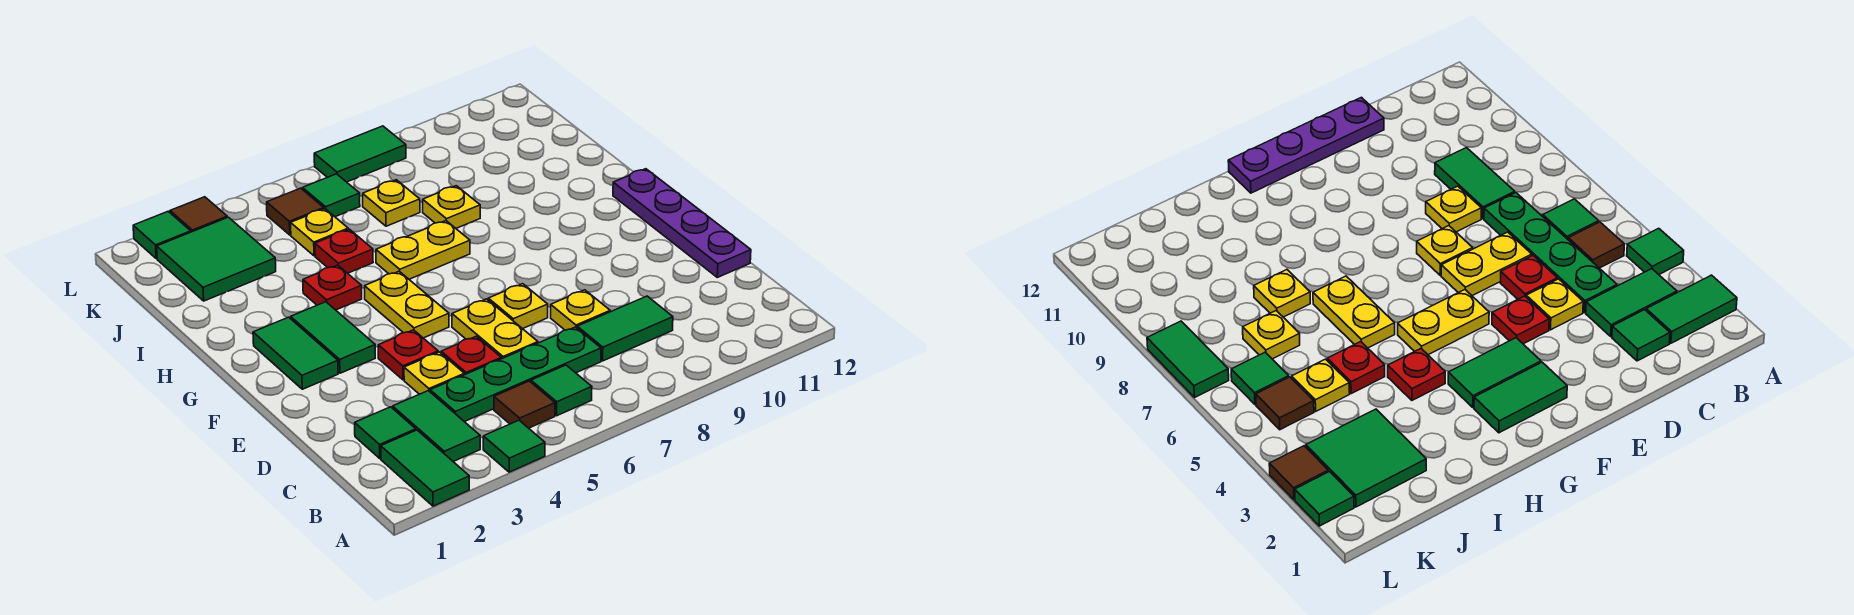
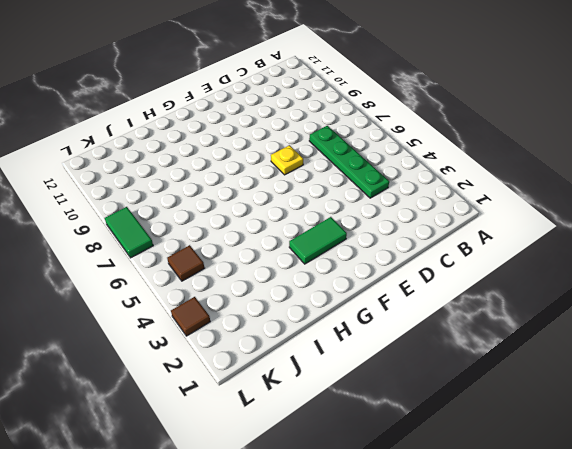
none -> green tile A2:B2 level 1
none -> green tile A4 level 1
none -> green tile B3:C3 level 1
none -> brown tile B5 level 1

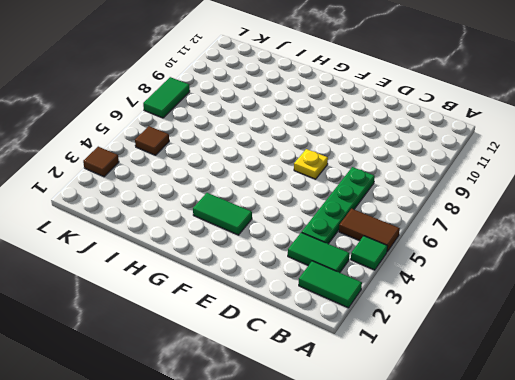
brown tile A5:B5 level 1 -> brown tile B5 level 1
none -> green tile B6 level 1
none -> green tile C2 level 1
none -> green tile C8:C9 level 1
none -> yellow plate D4 level 1

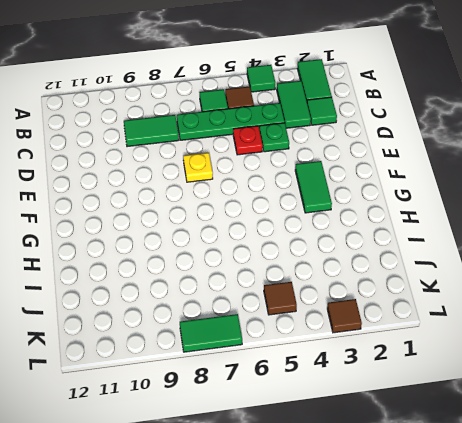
green plate D4 level 1 -> yellow plate D4 level 1
none -> yellow plate D6:E6 level 1
none -> yellow plate D8 level 1
none -> purple plate D12:G12 level 1
none -> red plate E4 level 1

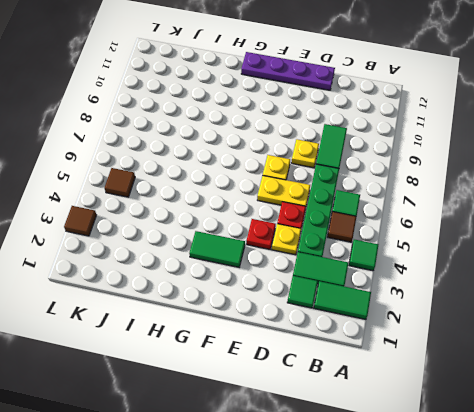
none -> green tile F2:G2 level 1
none -> yellow plate F5:G5 level 1
none -> red plate H4 level 1
none -> yellow plate H6:H7 level 1

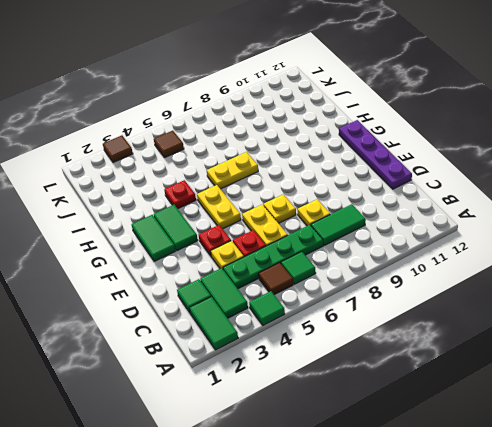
none -> red plate I5 level 1
none -> yellow plate I8 level 1
none -> green tile J2:K3 level 1
none -> yellow plate J5 level 1

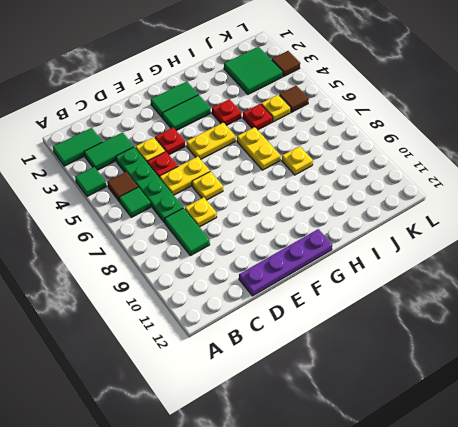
none -> green tile C2 level 1
none -> yellow plate J7 level 1
none -> green tile K6 level 1
none -> green tile L2 level 1

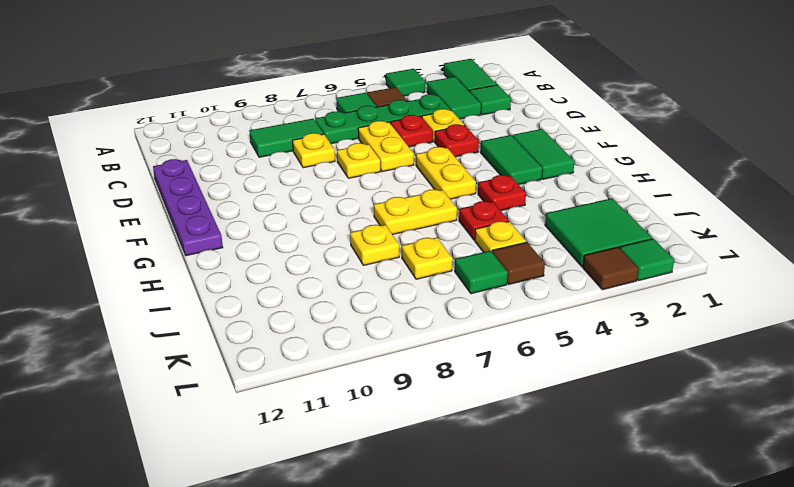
none -> green tile L7:L8 level 1

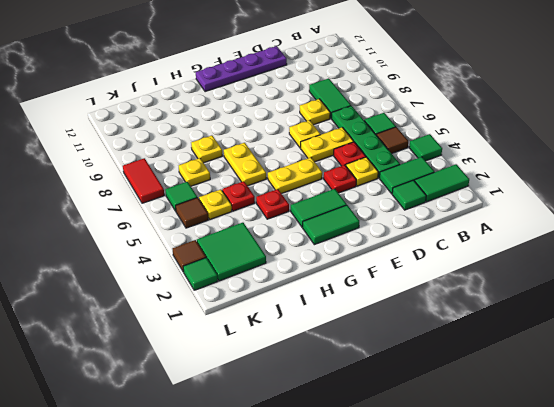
red tile L7:L8 level 1 -> green tile L7:L8 level 1

